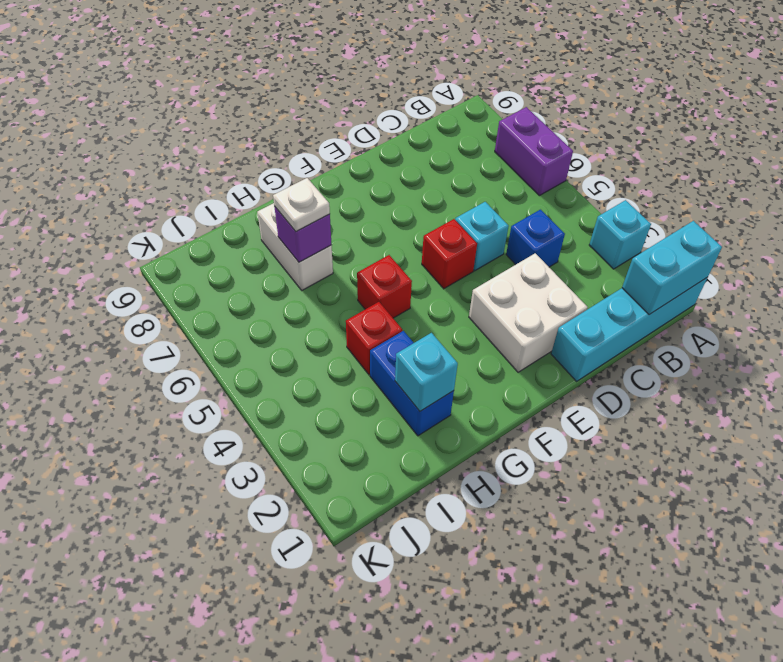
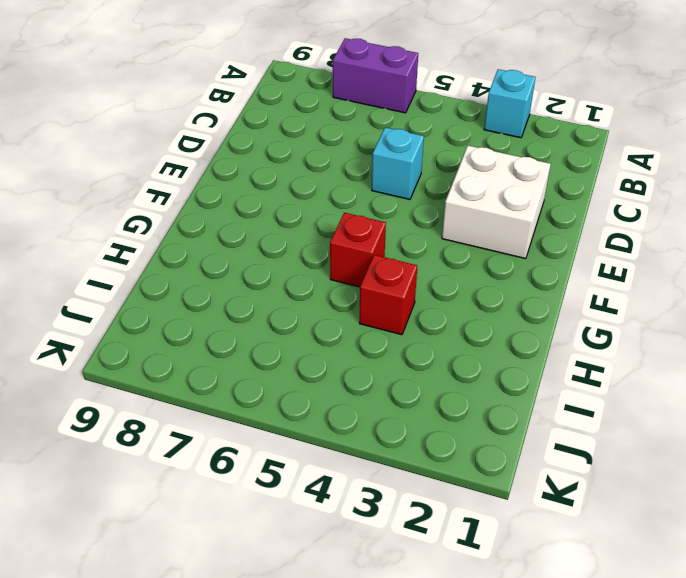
none -> cyan brick A1:D1 level 1
none -> blue brick C4 level 1
none -> red brick E5 level 1

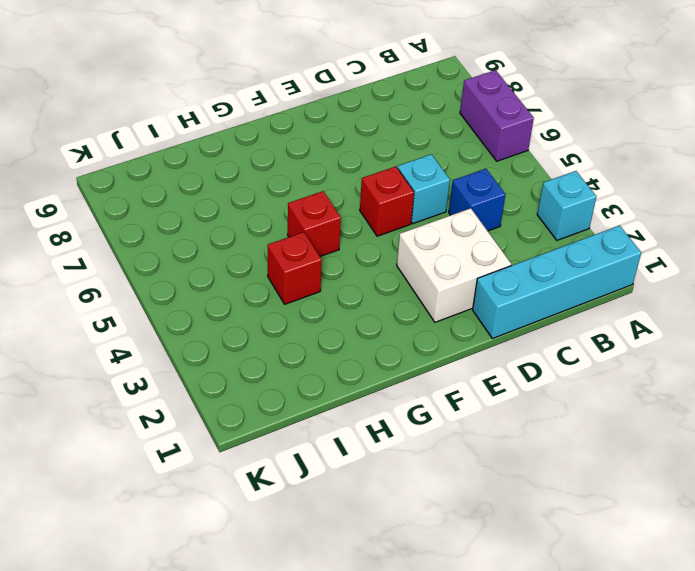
none -> blue brick H2:H3 level 1
none -> white brick H7:H8 level 1
none -> cyan brick A1:B1 level 2

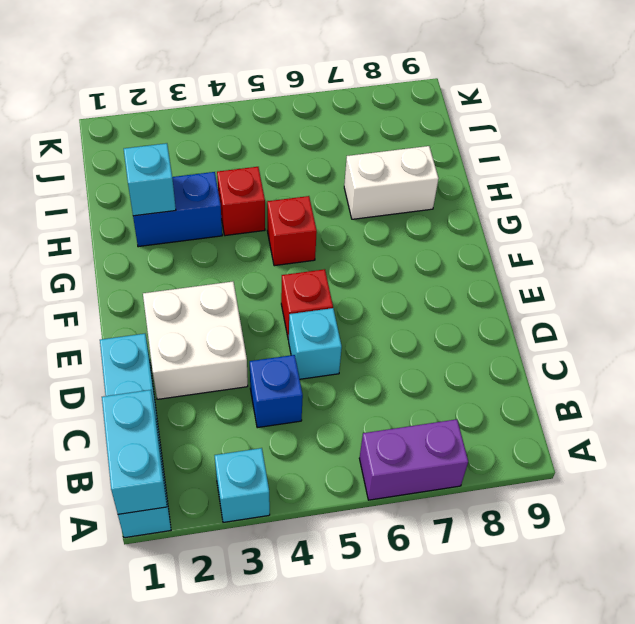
none -> purple brick H7 level 2
none -> white plate H7 level 3

